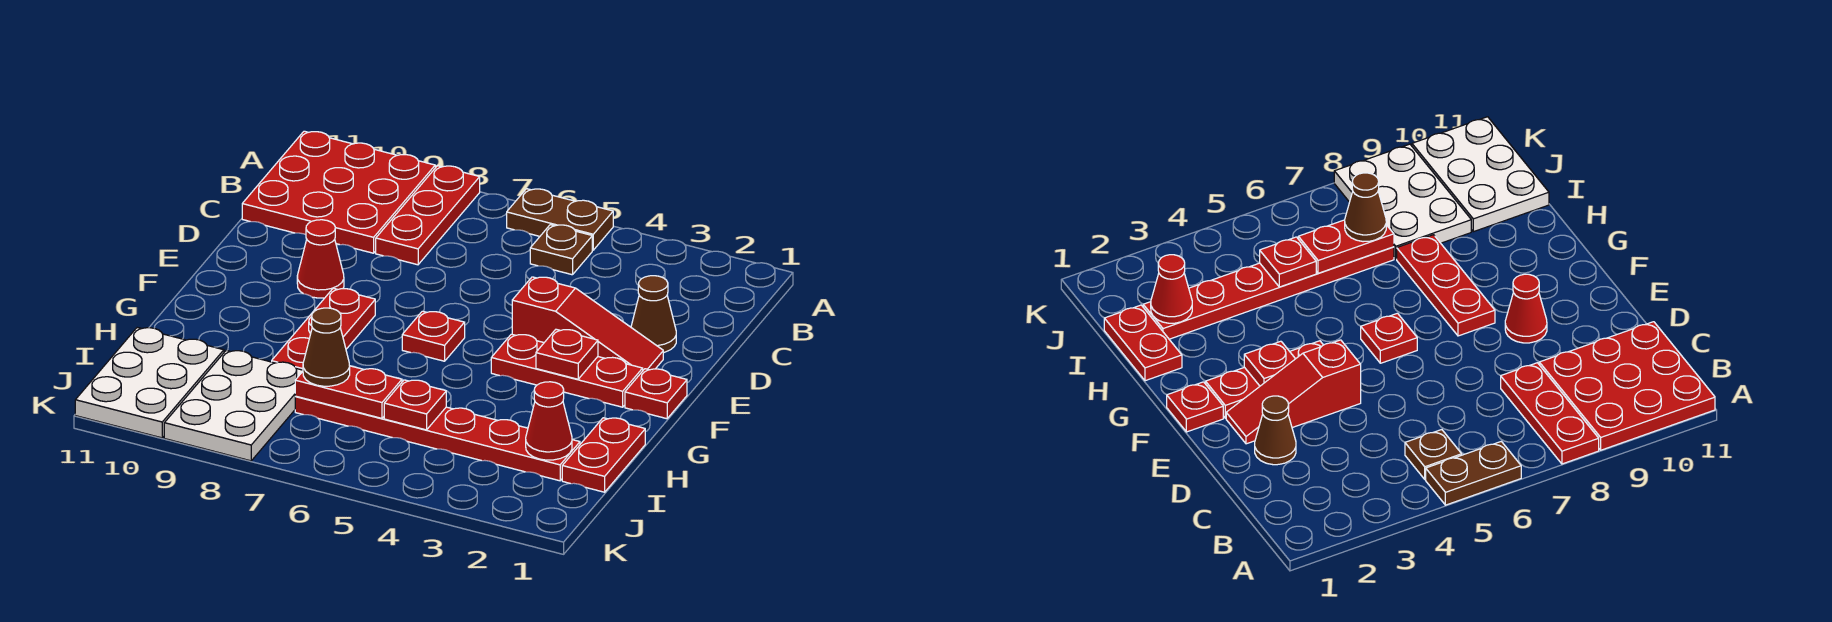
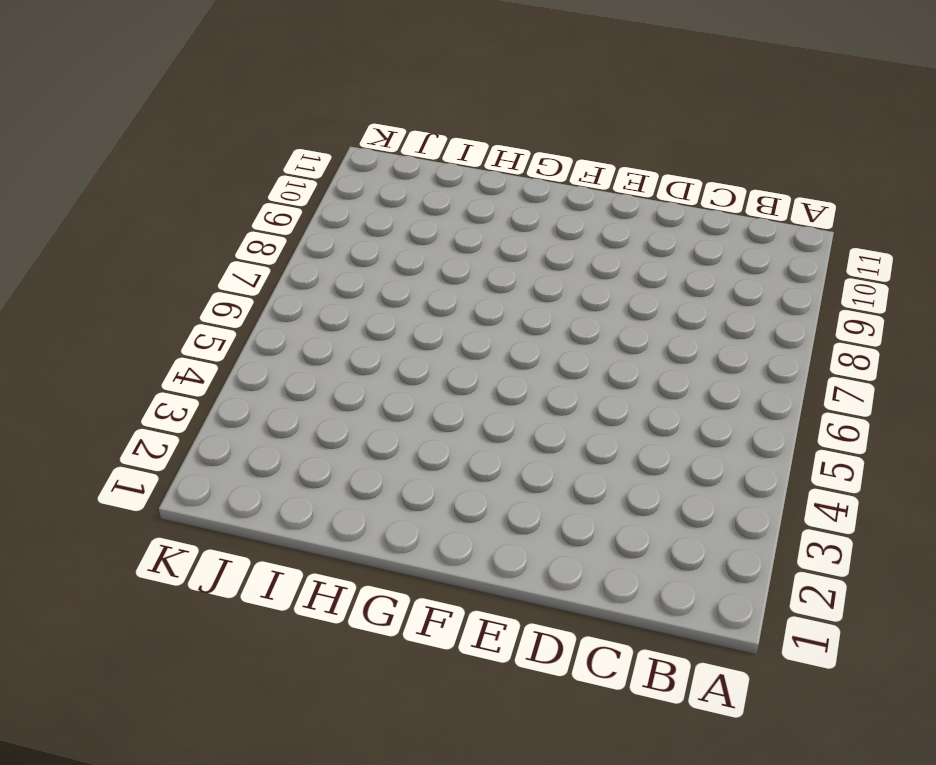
none -> brown plate A5:A6 level 1
none -> red plate A8:C8 level 1
none -> red plate A9:C11 level 1

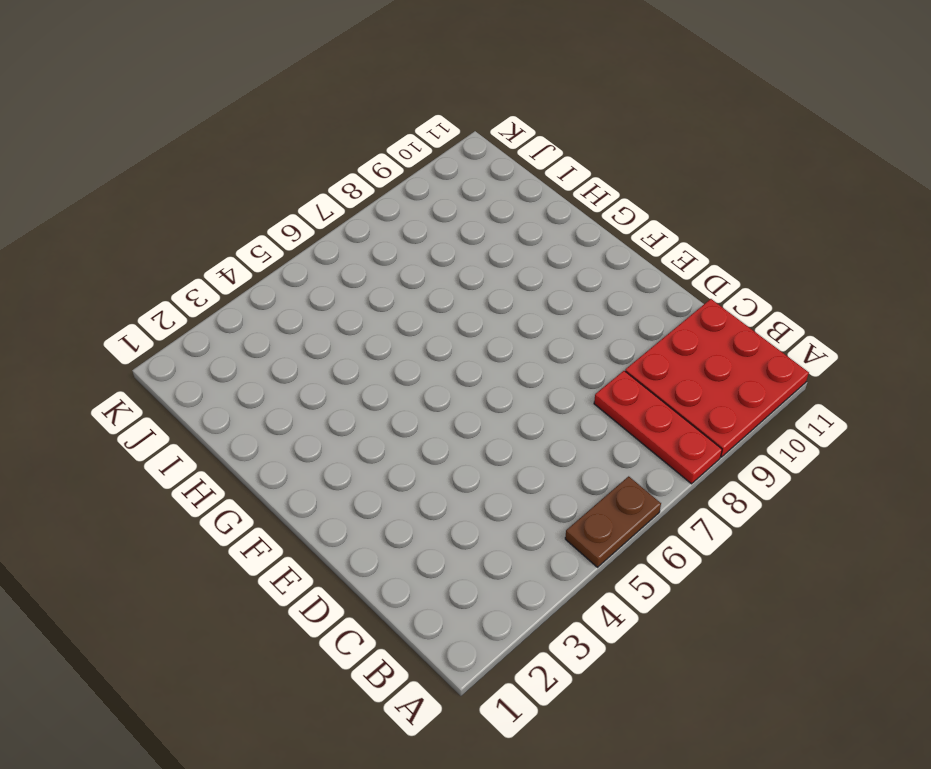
none -> brown plate B5 level 1
none -> brown cone D2 level 1
none -> red slope E2:E4 level 1 top 4

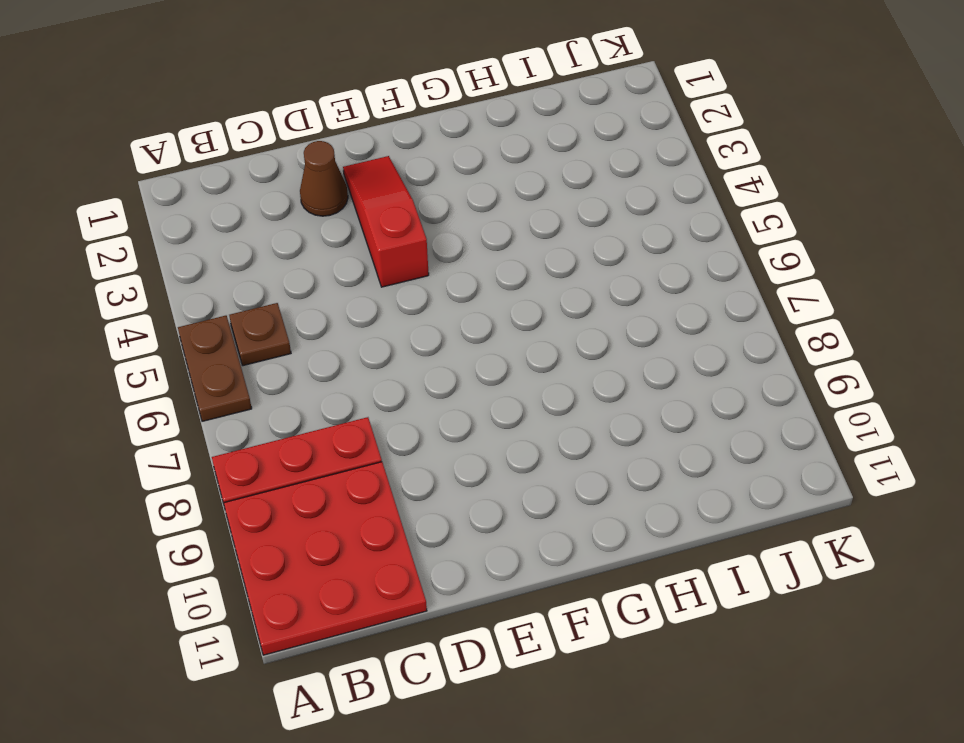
none -> red cone E9 level 1
none -> red plate F1 level 1
none -> red plate F2:F4 level 1

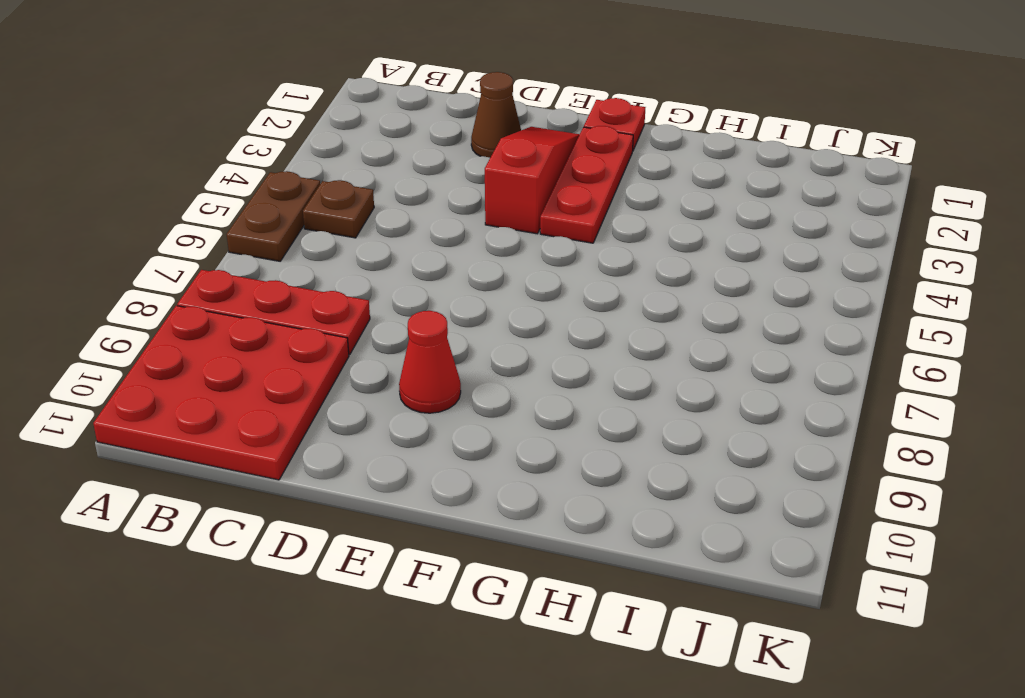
none -> red plate F6 level 1
none -> red plate F8:H8 level 1
none -> red plate H1:I1 level 1

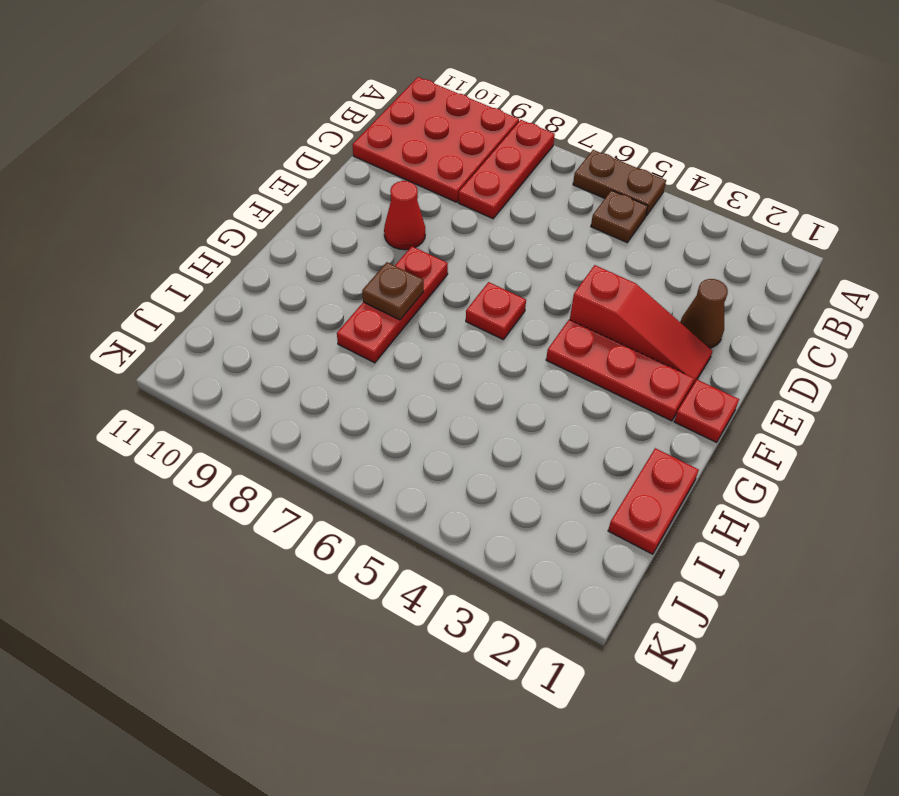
brown plate G8 level 2 -> none
none -> red plate I2:I7 level 1
none -> white plate I8:K9 level 1
none -> white plate I10:K11 level 1

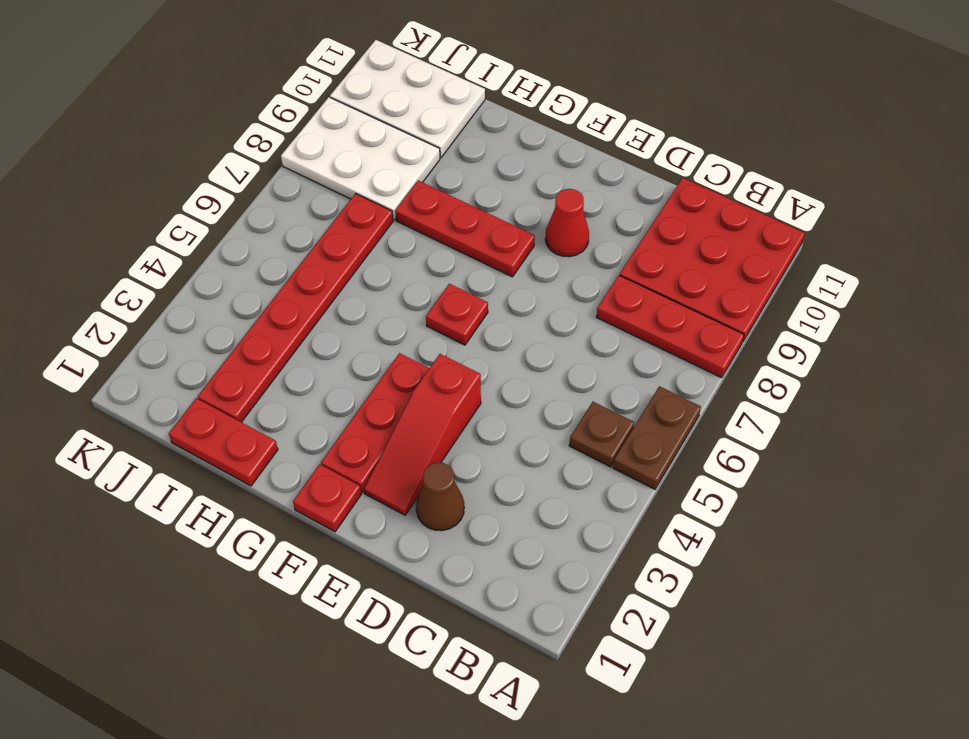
none -> red plate F3 level 2
none -> red cone I2 level 2
none -> red plate I5 level 2

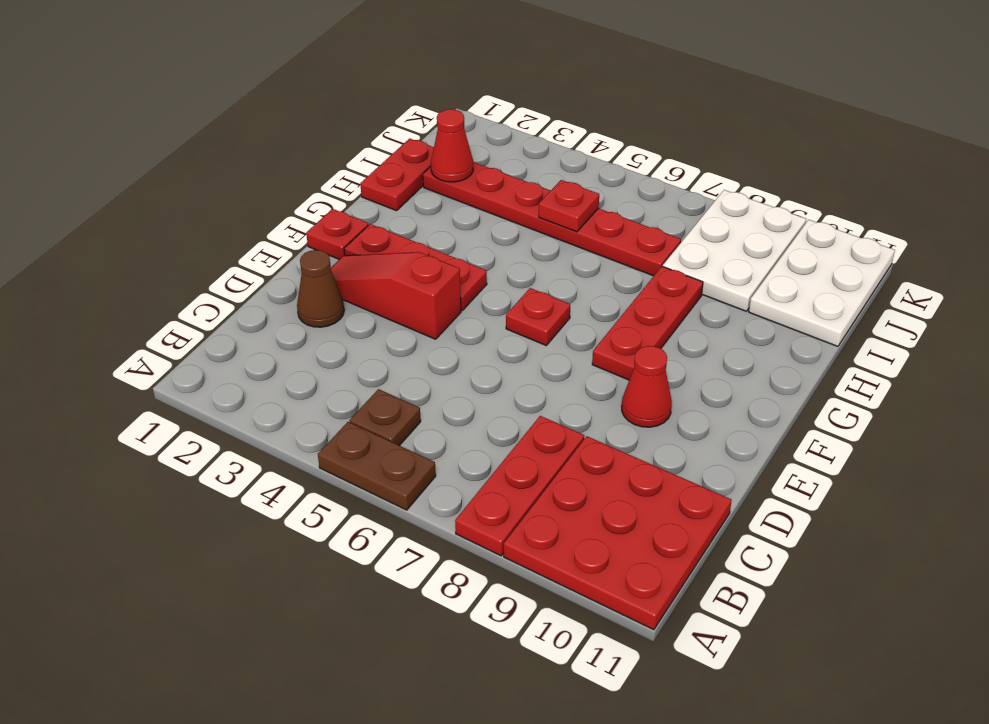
none -> red plate F3 level 2
none -> red plate I6:I7 level 2
none -> brown cone I7 level 3

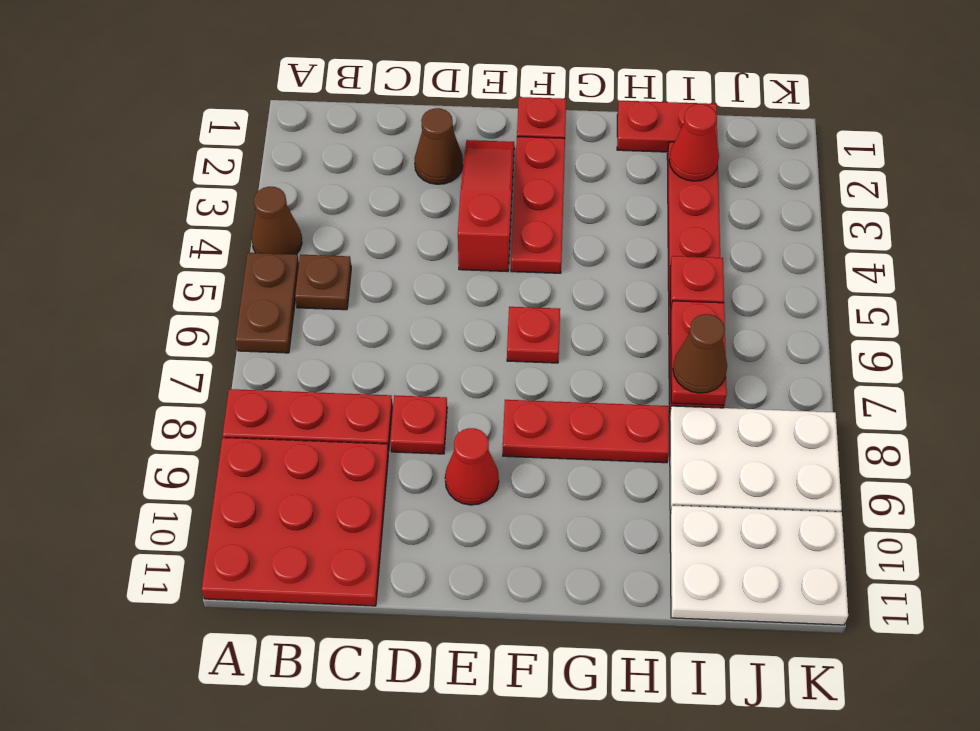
brown cone A4 level 1 -> none
red plate D8 level 1 -> red plate F3 level 2

